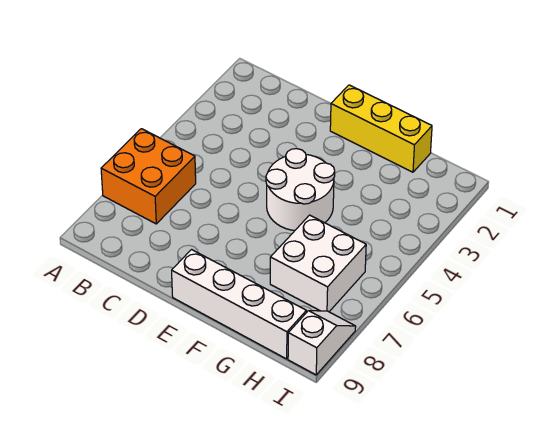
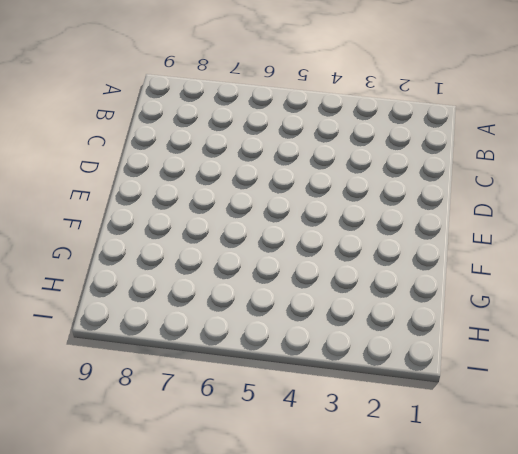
none -> orange brick A6:B7 level 1
none -> yellow brick E1:G1 level 1

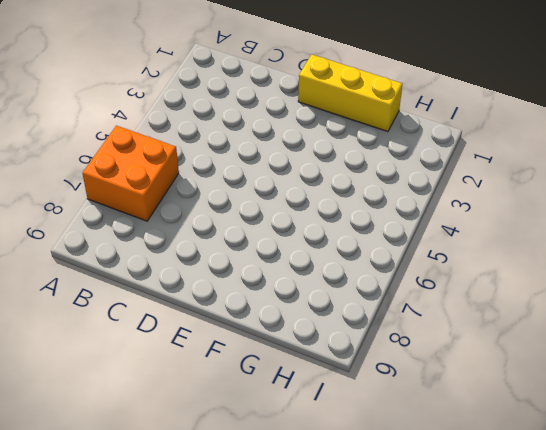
none -> white round brick E4:F5 level 1
none -> white brick E9:H9 level 1

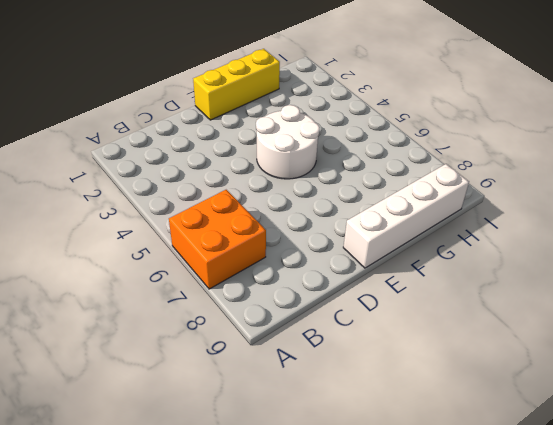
none -> white brick G6:H7 level 1
none -> white slope I8:I9 level 1 top 9

